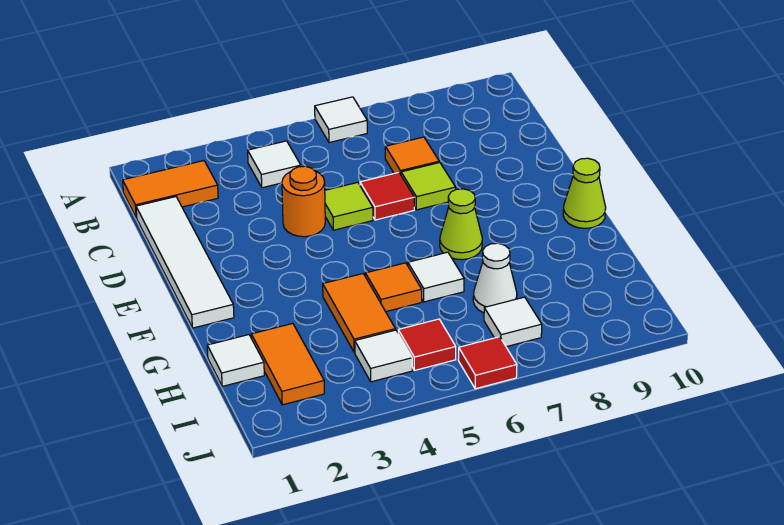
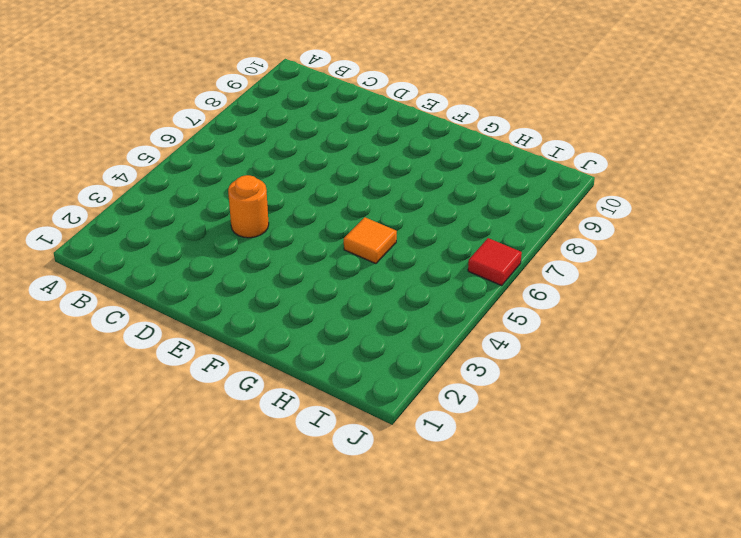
none -> white tile A6 level 1
none -> orange tile B1:B2 level 1
none -> white tile B4 level 1

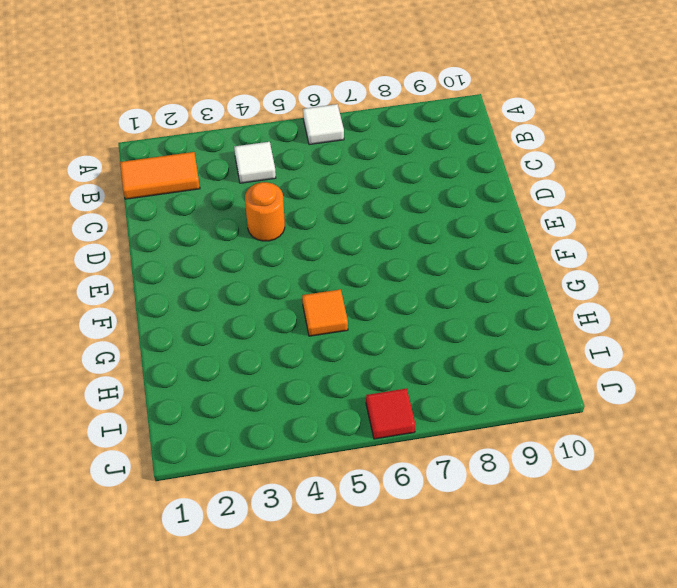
none -> white tile C1:F1 level 1
none -> orange tile C7 level 1
none -> lime tile D5 level 1

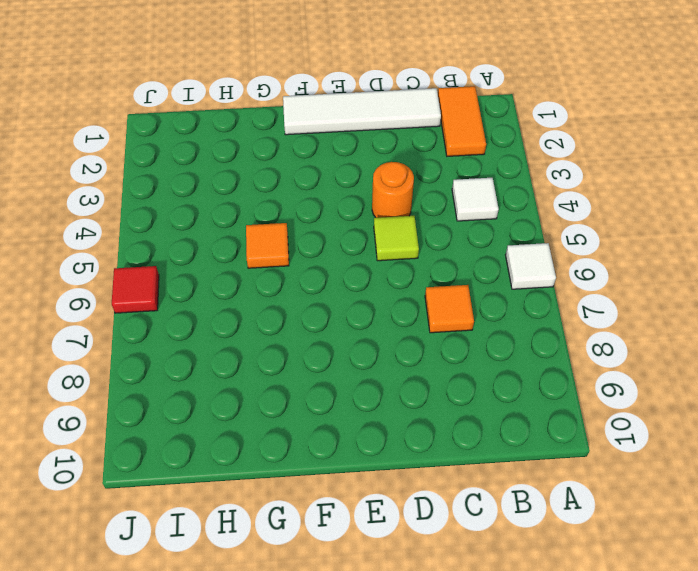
none -> red tile D6 level 1
none -> lime tile D7 level 1
none -> lime cone F7 level 1

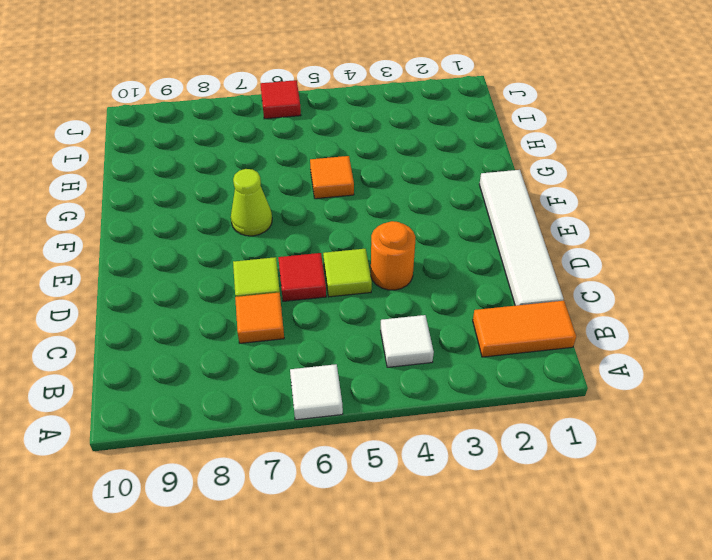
none -> lime cone F10 level 1
none -> orange tile G4:H4 level 1
none -> white tile G6 level 1

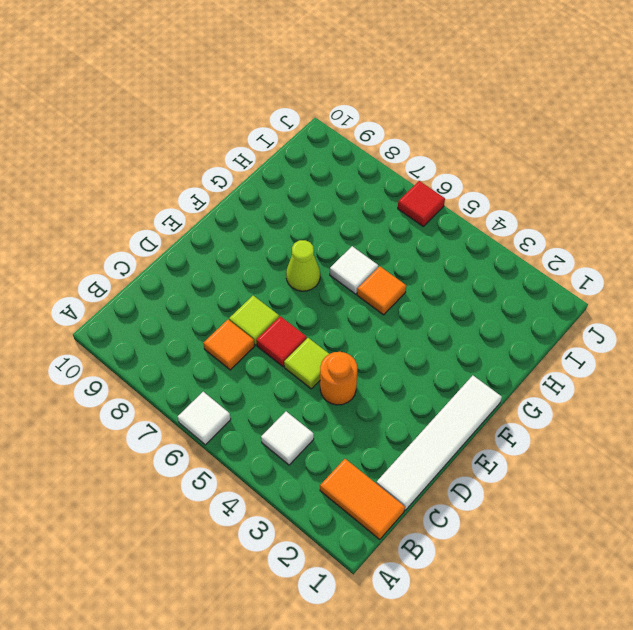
none -> lime cone F10 level 1
none -> orange tile G4:H4 level 1
none -> white tile H1 level 1

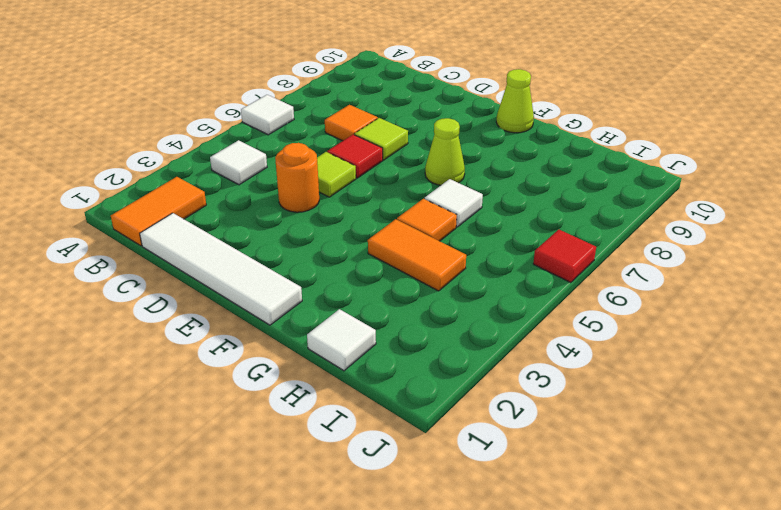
none -> orange tile H2:I2 level 1
none -> white cone H7 level 1
none -> white tile I4 level 1

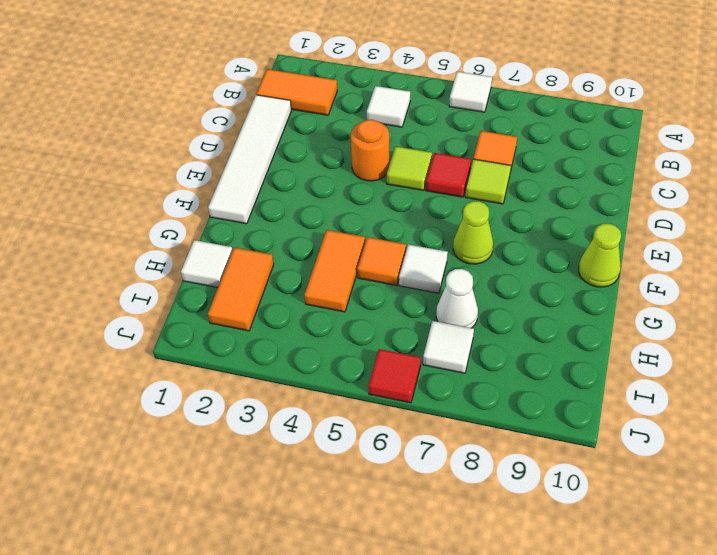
none -> white tile I4 level 1
none -> red tile I5 level 1

